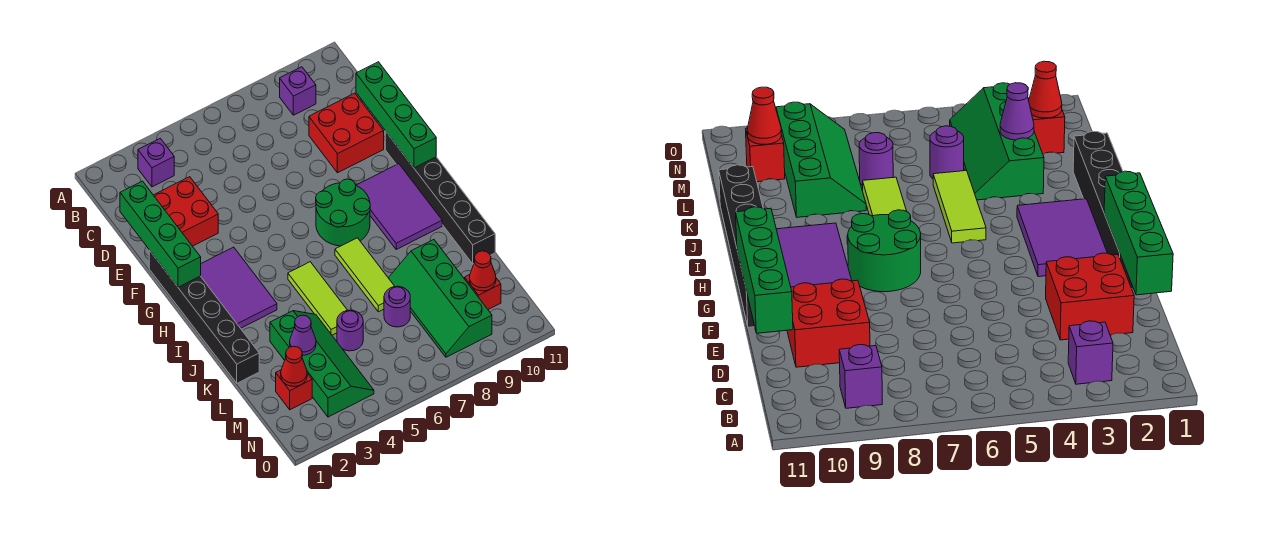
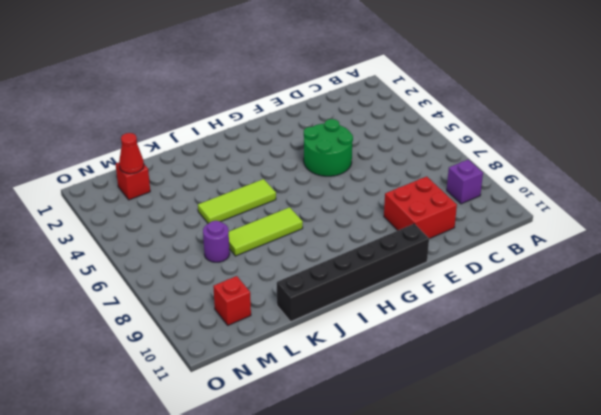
green round brick E4:F5 level 1 -> green round brick G7:H8 level 1
none -> purple brick B3 level 1
none -> red brick D2:E3 level 1
none -> black brick F1:K1 level 1

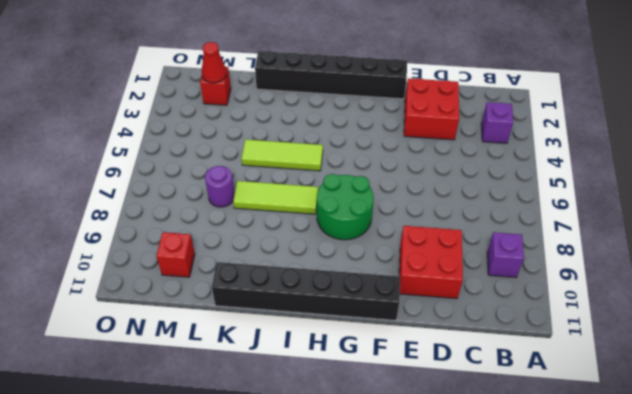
none -> purple tile G2:I3 level 1
none -> purple tile G9:I10 level 1
none -> green slope K3:N4 level 1 top 3

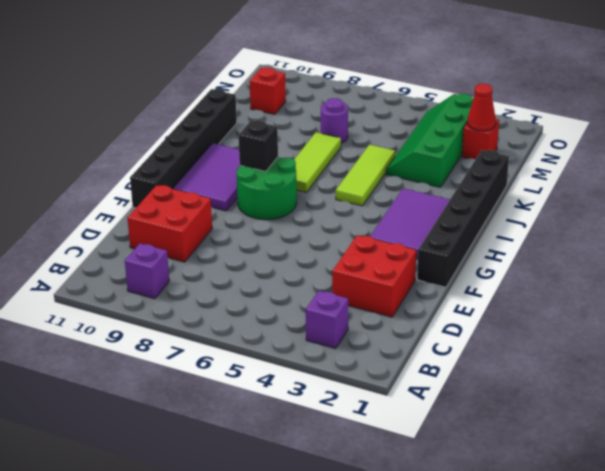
black brick H8 level 2 -> none
none -> green slope K8:N9 level 1 top 9
none -> purple round brick L5 level 1
none -> green brick D1:G1 level 2

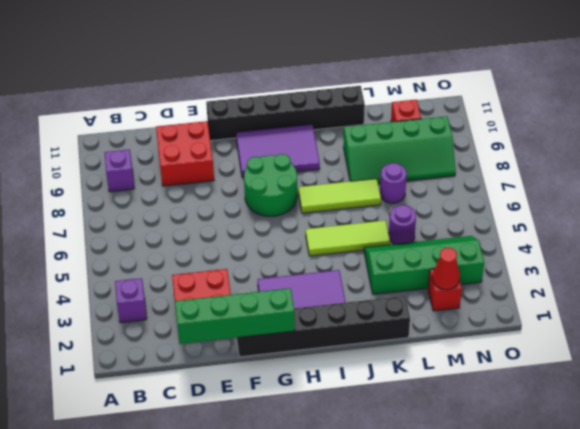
none -> green brick D11:G11 level 2
none -> purple cone L3 level 2
none -> red cone M10 level 2

